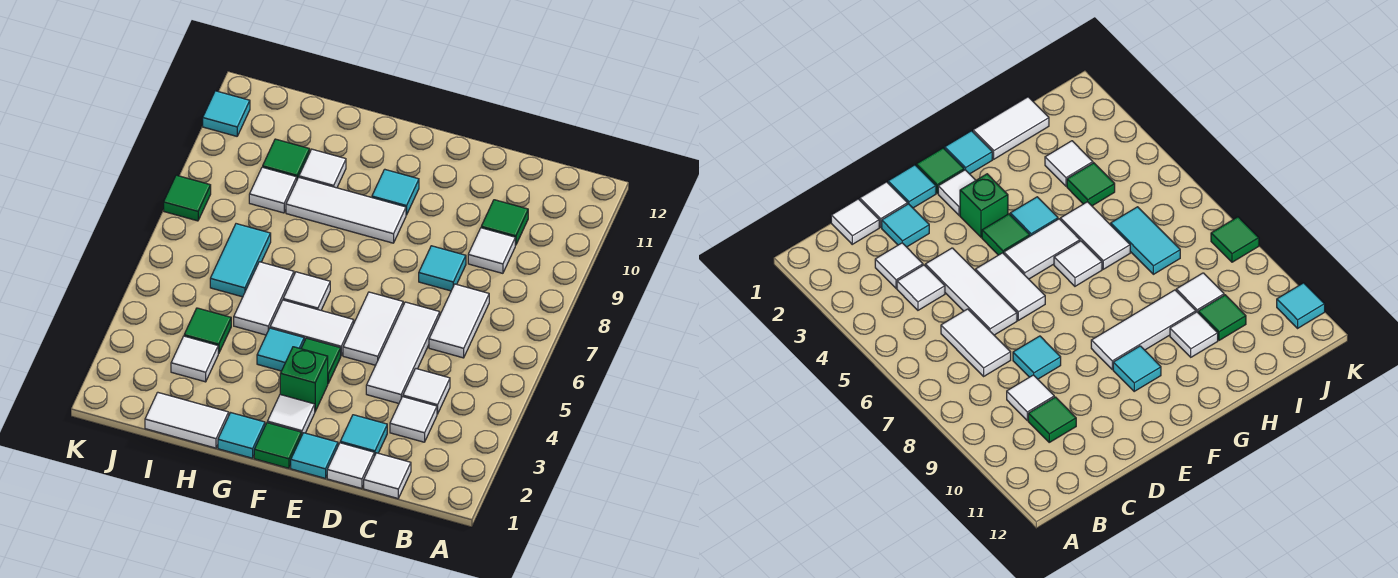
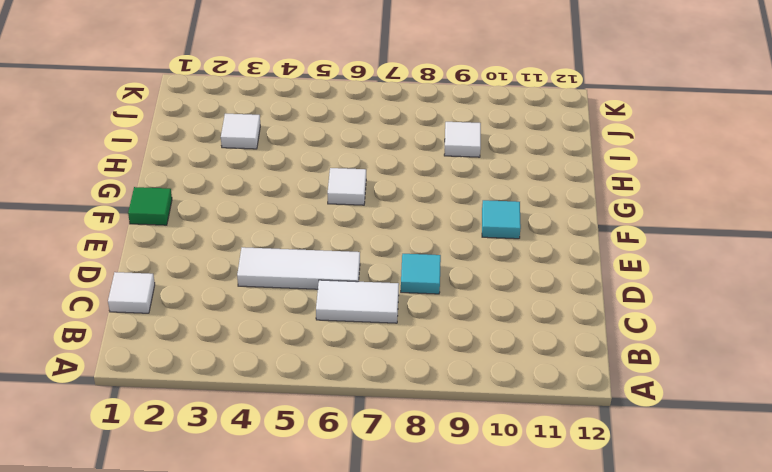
none -> white tile C3 level 1
none -> white tile C4 level 1
none -> white tile C9 level 1
none -> green tile C10 level 1

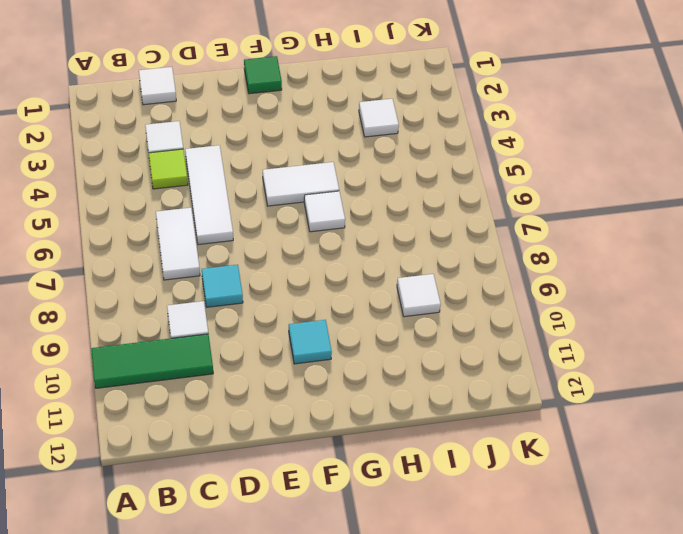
green tile A10:C10 level 1 -> green tile C10 level 1
lime tile C4 level 1 -> white tile C4 level 1
none -> white tile D1 level 1
none -> cyan tile D2 level 1
none -> cyan tile E1 level 1
none -> white tile E5:E6 level 1

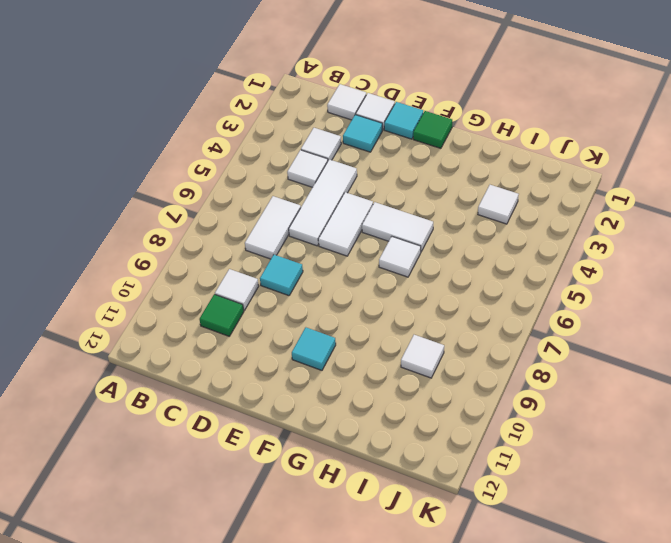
none -> white tile F2 level 1
none -> green brick F3 level 1
none -> green tile F4 level 1
none -> white tile F9:H9 level 1

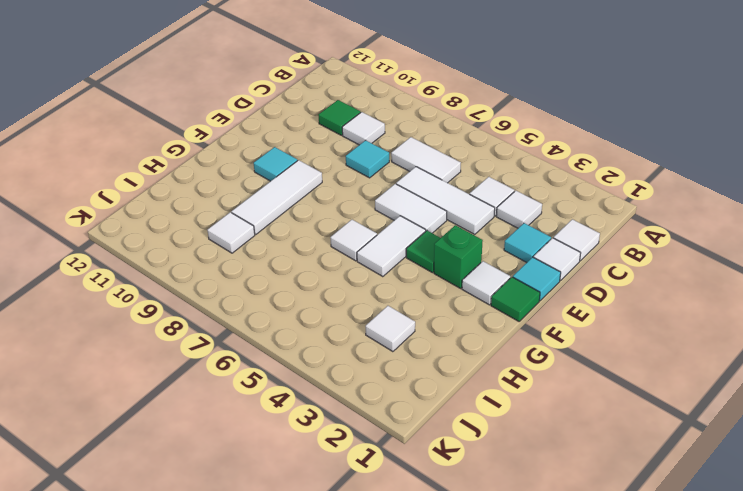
none -> cyan tile G1 level 1
none -> cyan tile G4 level 1
none -> white tile H1:I1 level 1
none -> white tile H5:H6 level 1

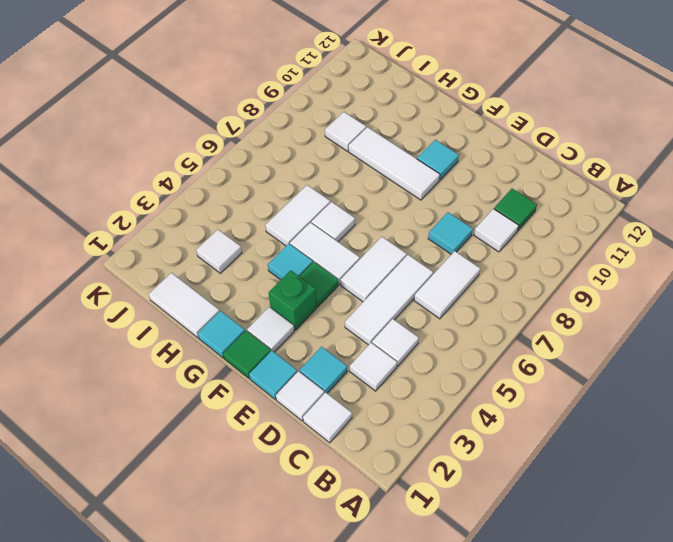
none -> white tile H10 level 1
none -> green tile I4 level 1
none -> cyan tile I6:I7 level 1
none -> green tile I10 level 1

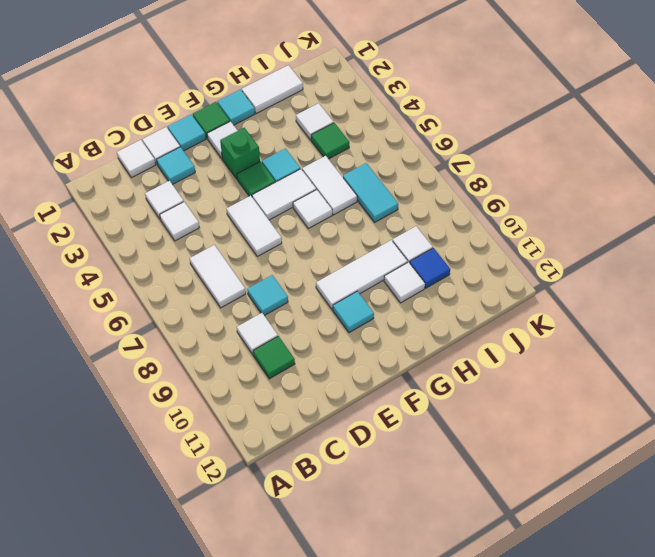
blue tile I10 level 1 -> green tile I10 level 1
none -> white tile D4:D6 level 1
none -> green tile K8 level 1
none -> cyan tile K11 level 1

